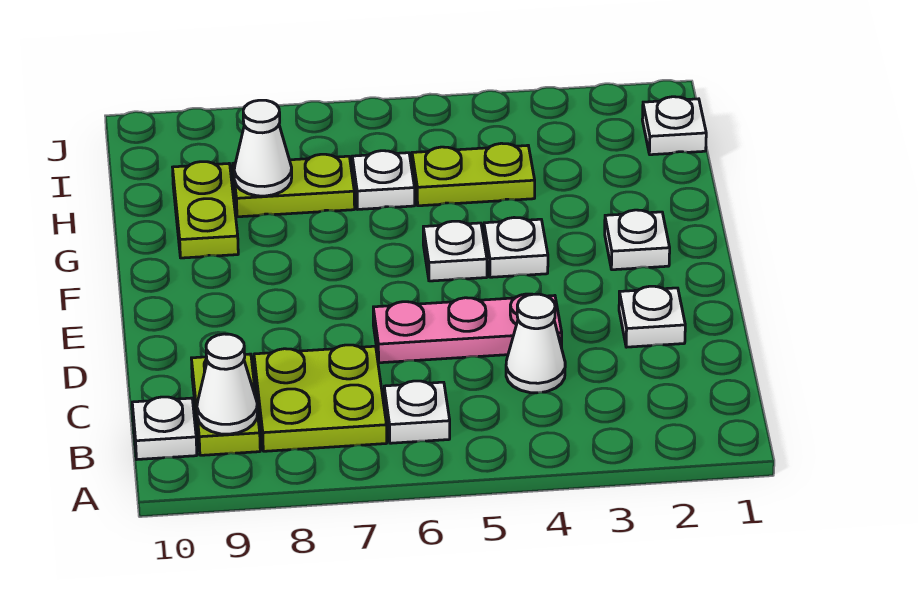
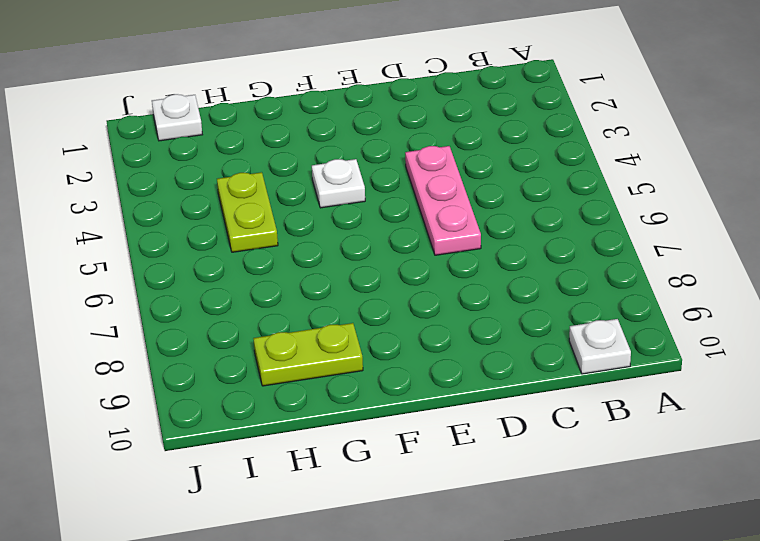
none -> white plate B6 level 1
none -> lime plate B7:C8 level 1
none -> lime plate B9:C9 level 1

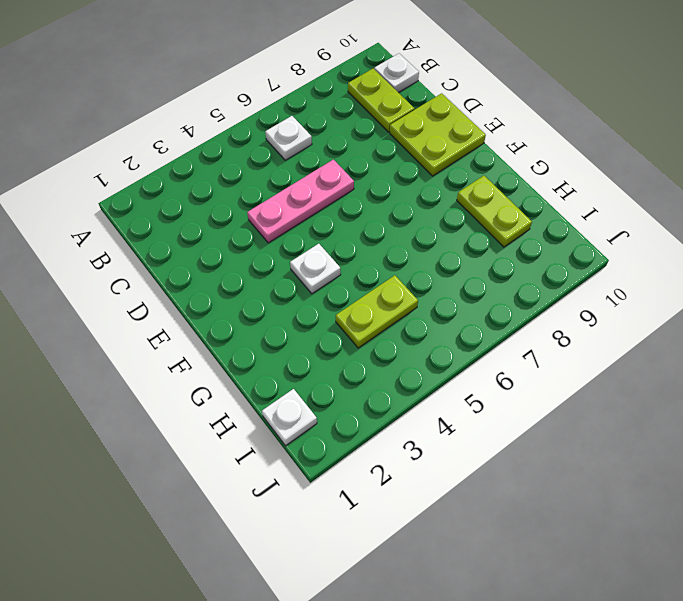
lime plate D9:E10 level 1 -> lime plate B7:C8 level 1
none -> white cone C4 level 1
none -> white plate D2 level 1
none -> white plate F2 level 1

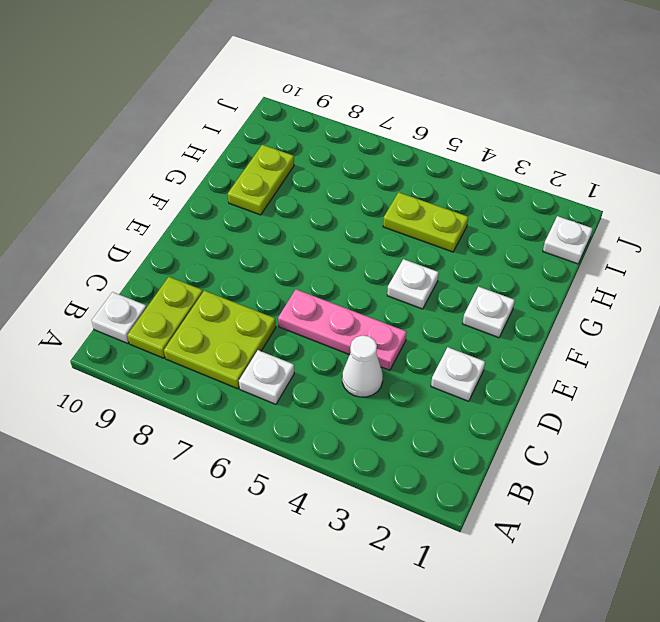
none -> white plate F5 level 1
none -> white plate H6 level 1
none -> lime plate H7:H8 level 1

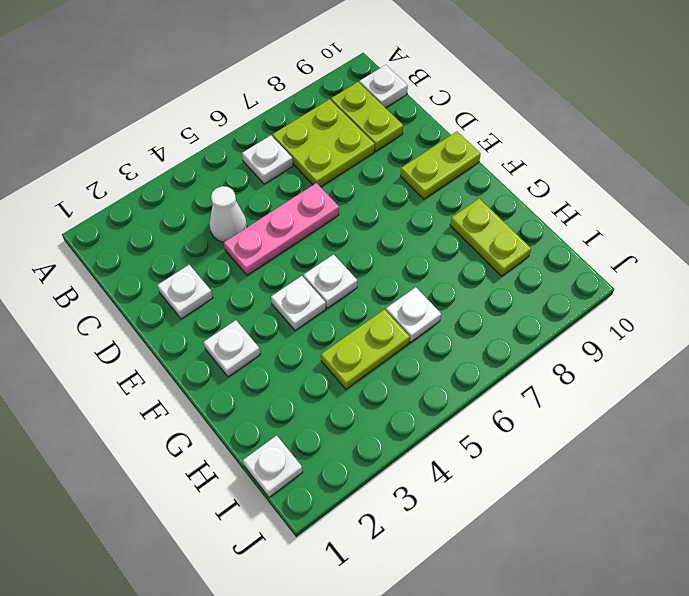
lime plate E9:E10 level 1 -> lime plate H7:H8 level 1
none -> white cone B9 level 2
none -> white cone H8 level 2

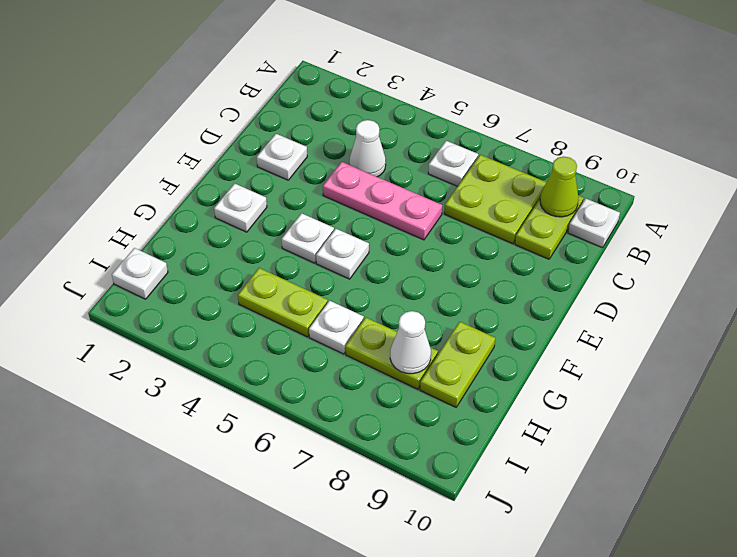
lime cone B9 level 2 -> white cone B9 level 2

